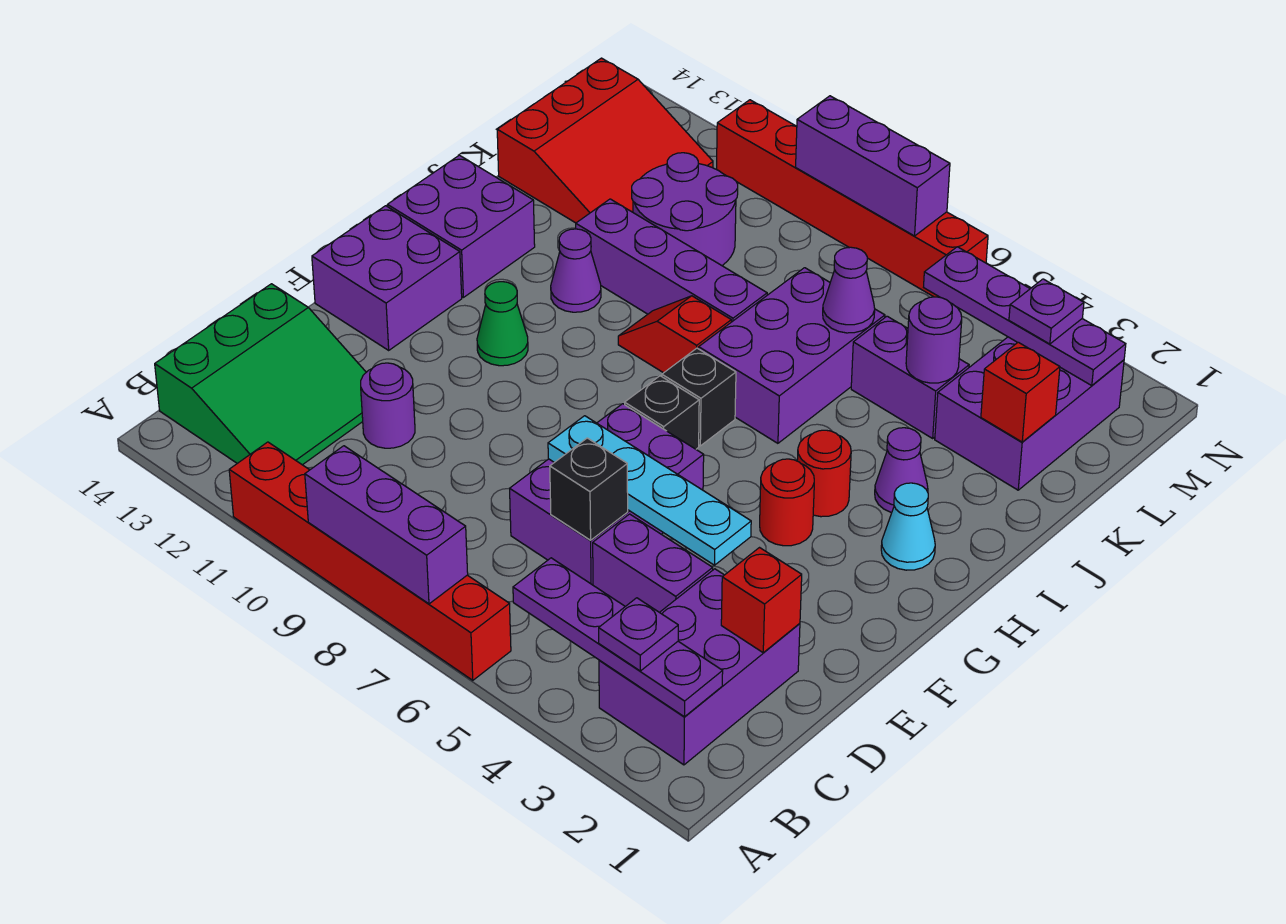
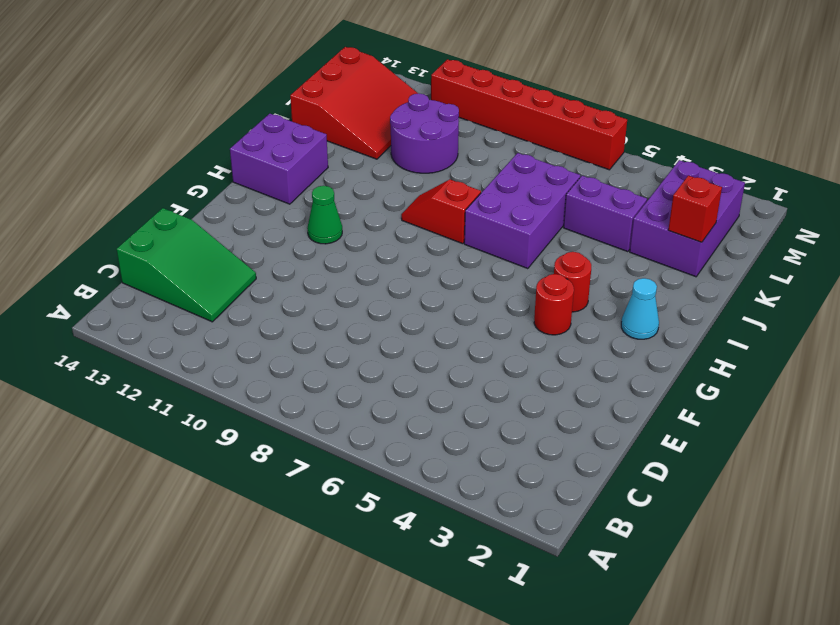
green slope C12:D14 level 1 top 14 -> green slope B12:D14 level 1 top 14
none -> red brick A6:A11 level 1
none -> purple brick B2:D3 level 1
none -> purple brick D4:D5 level 1
none -> purple brick D6:F7 level 1

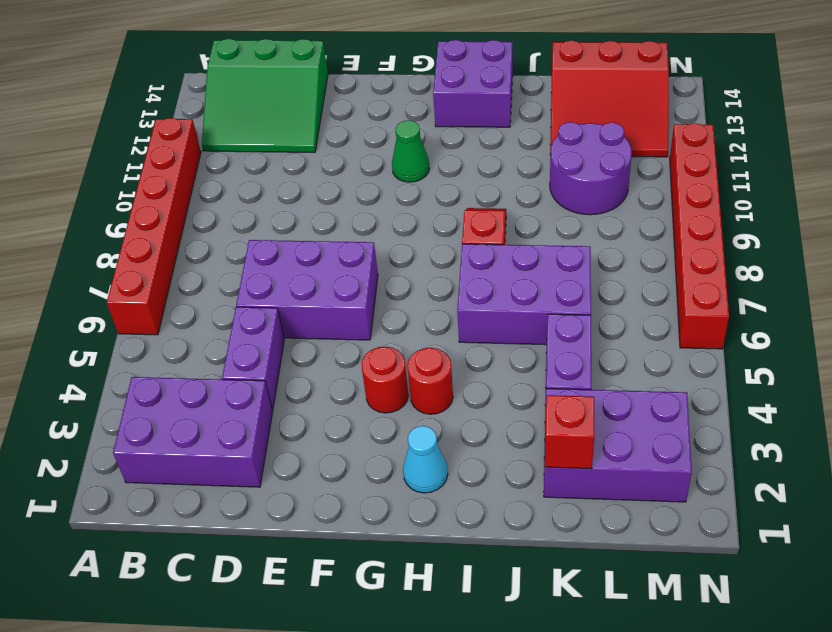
none -> purple round brick D11 level 1
none -> purple brick F13:G14 level 1
none -> black brick G7 level 1
none -> black brick H7 level 1

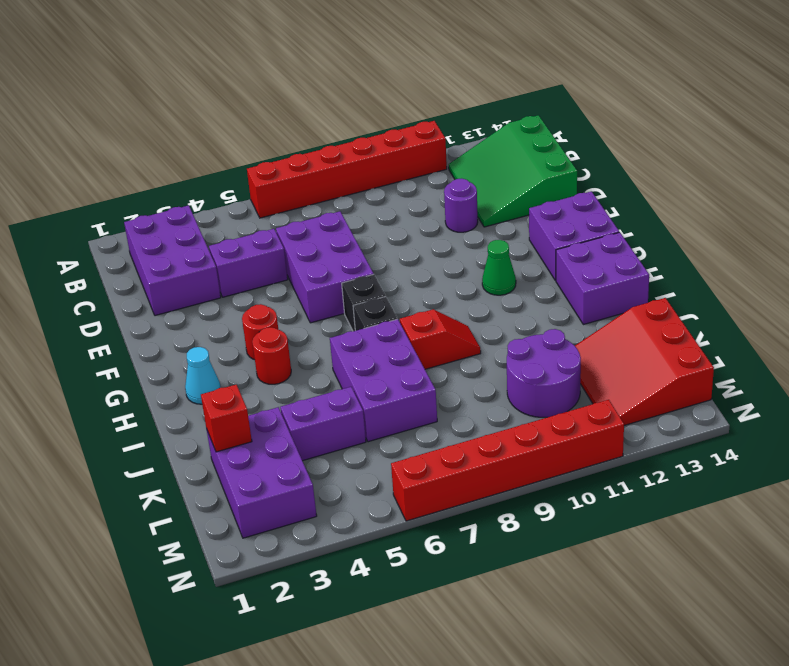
none -> purple cone I3 level 1
none -> purple cone I11 level 1
none -> purple brick J8:J11 level 1
none -> purple brick A7:A9 level 2

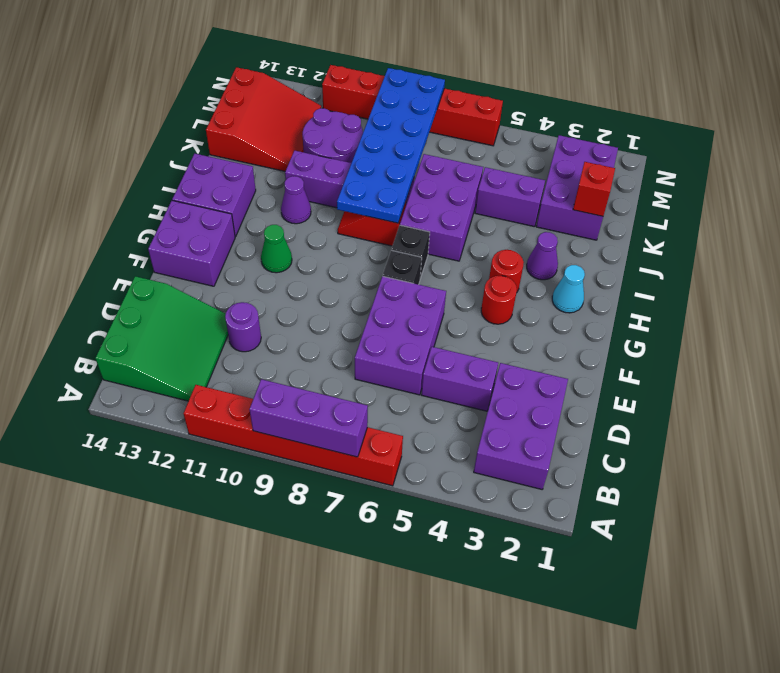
blue plate I8:N9 level 2 -> purple brick N7:N9 level 2
none -> purple plate B2:B5 level 2
none -> red brick D2 level 2
none -> black brick D6 level 2
none -> cyan plate E4:E7 level 2

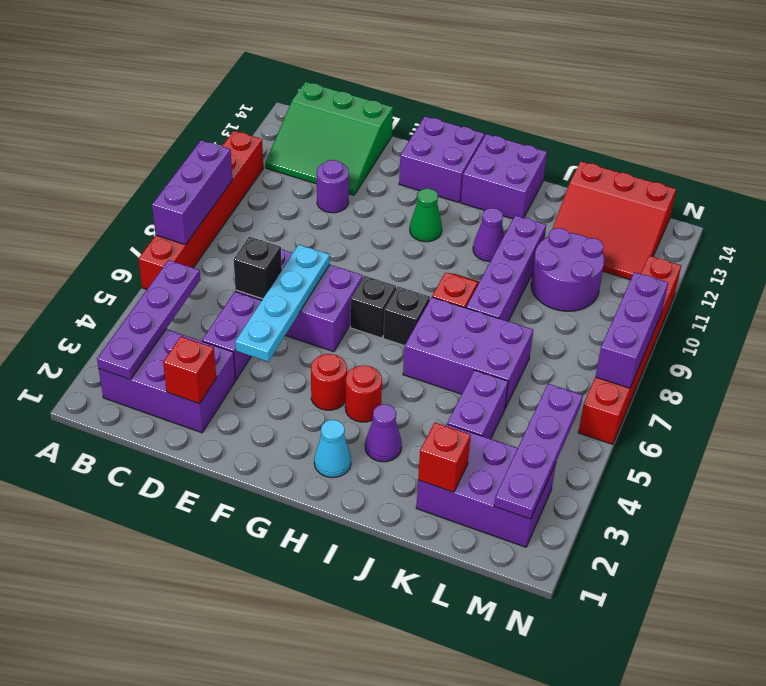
none -> purple round brick K4 level 2
none -> purple cone K6 level 2
none -> purple plate B3 level 3
none -> purple plate M3 level 3

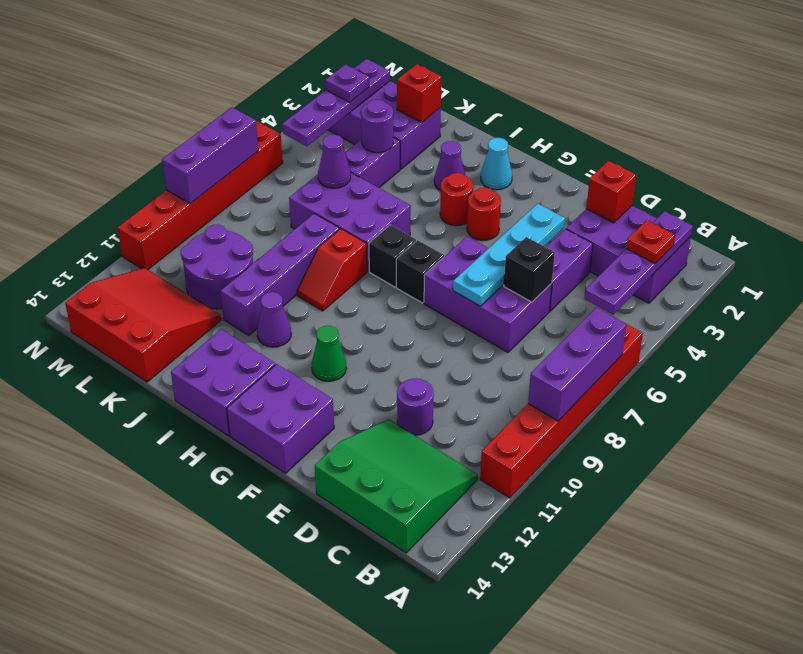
red plate B3 level 3 -> purple plate B3 level 3

